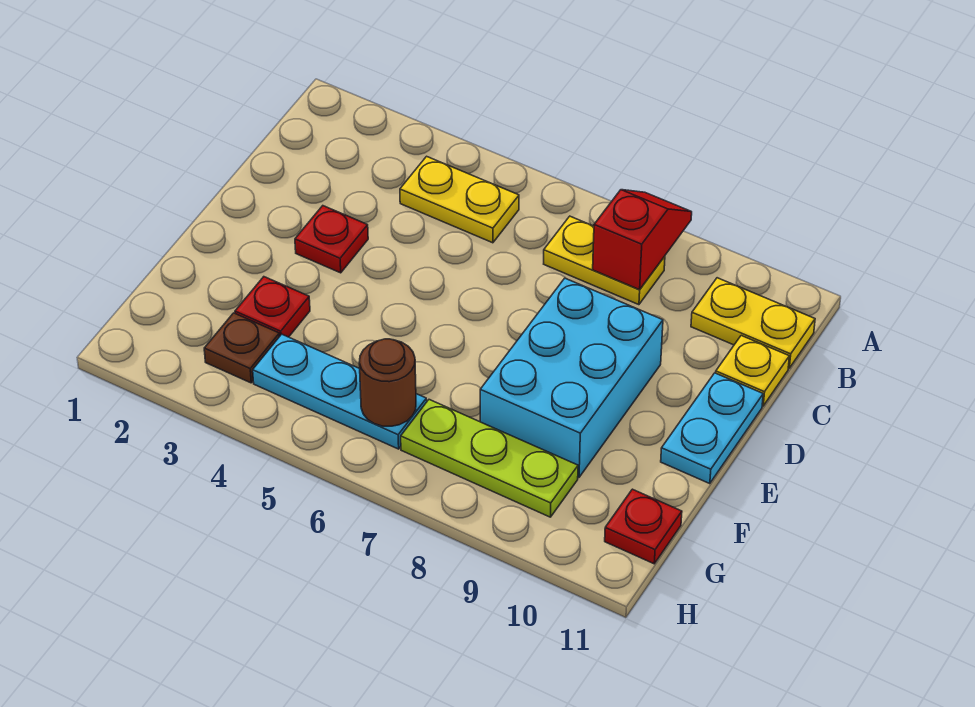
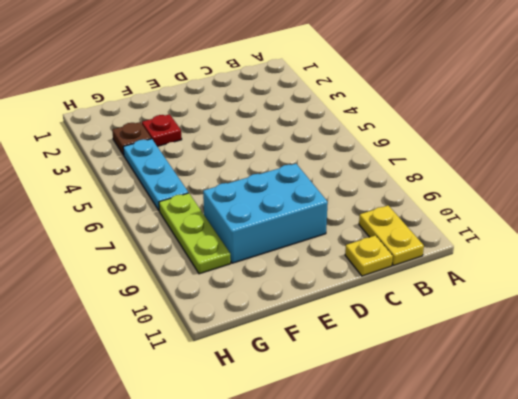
none -> yellow plate B4:B5 level 1
none -> yellow plate B7:B8 level 1
none -> red plate D3 level 1

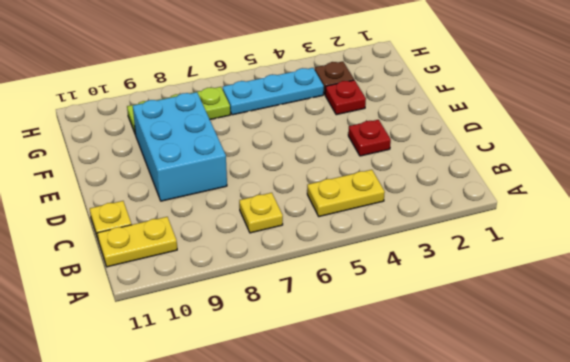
yellow plate B7 level 1 -> yellow plate B7:B8 level 1
none -> cyan plate D11:E11 level 1
none -> red plate G11 level 1
none -> red slope A8:B8 level 2 top B

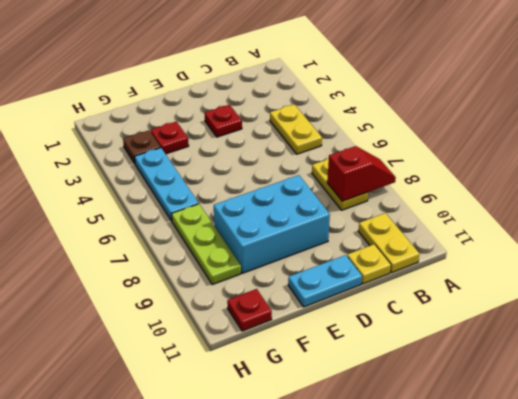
none -> brown round brick G6 level 2

